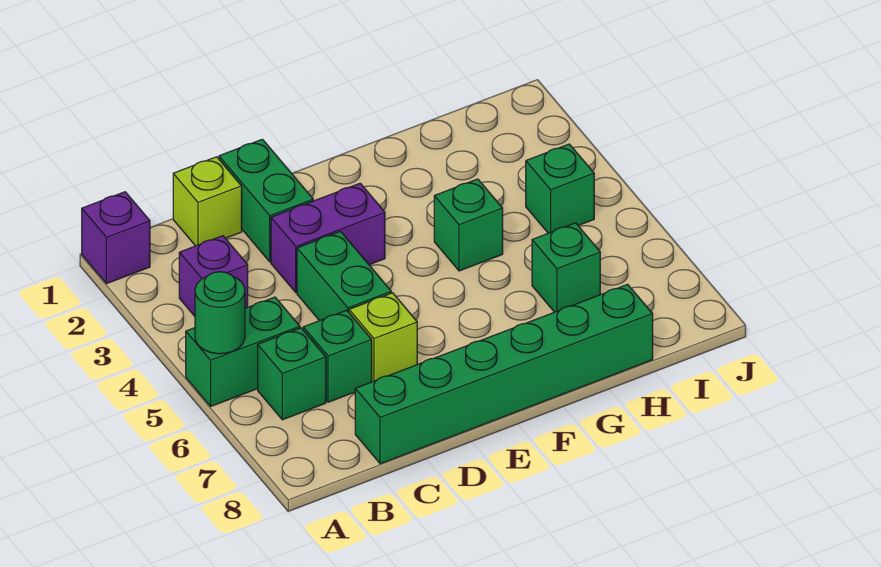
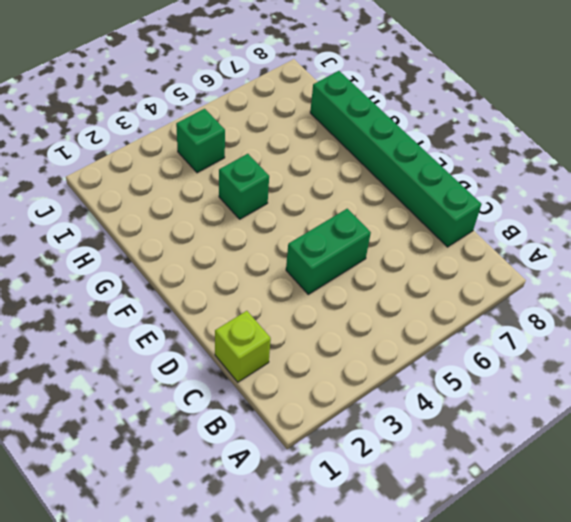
none -> purple brick A1 level 1
none -> green brick A5:B5 level 1
none -> purple brick B3 level 1

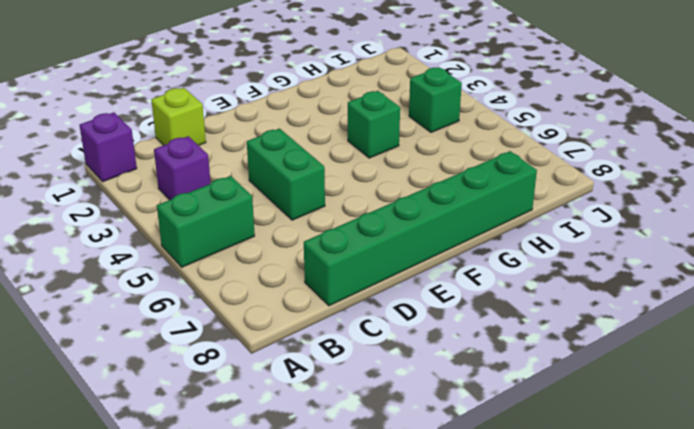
none -> green brick B6 level 1
none -> green brick C6 level 1
none -> green brick D1:D2 level 1

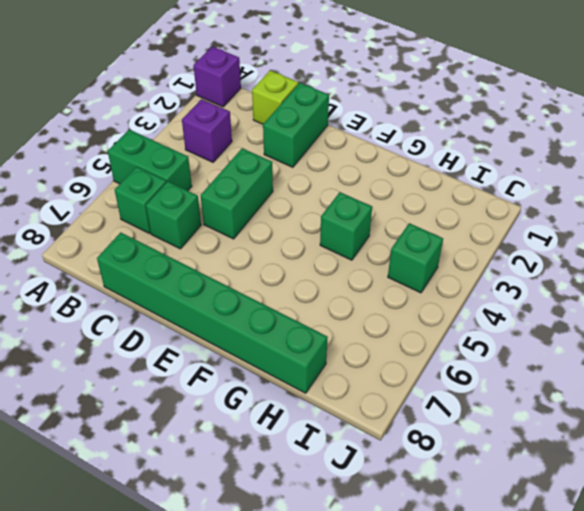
none -> purple brick D3:E3 level 1
none -> lime brick D6 level 1
none -> green brick H6 level 1

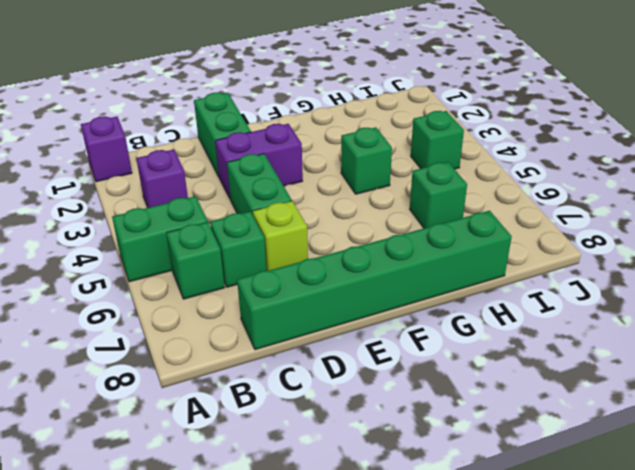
none -> lime brick C1 level 1
none -> green round brick A5 level 2

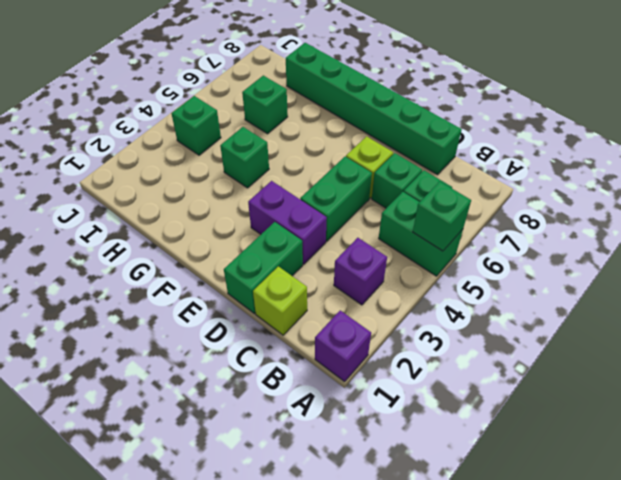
green brick A5 level 2 -> green round brick A5 level 2

